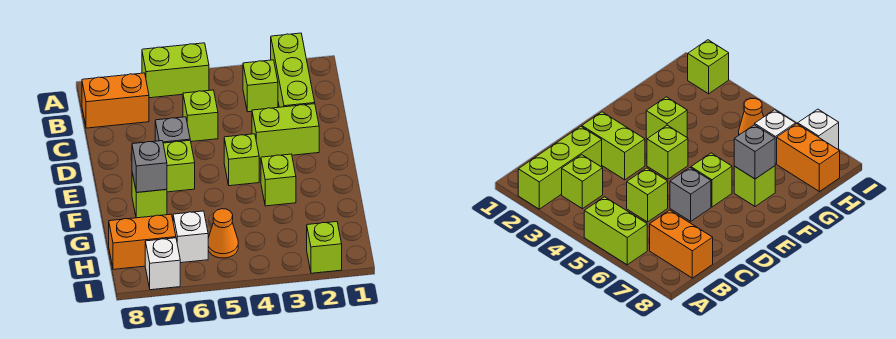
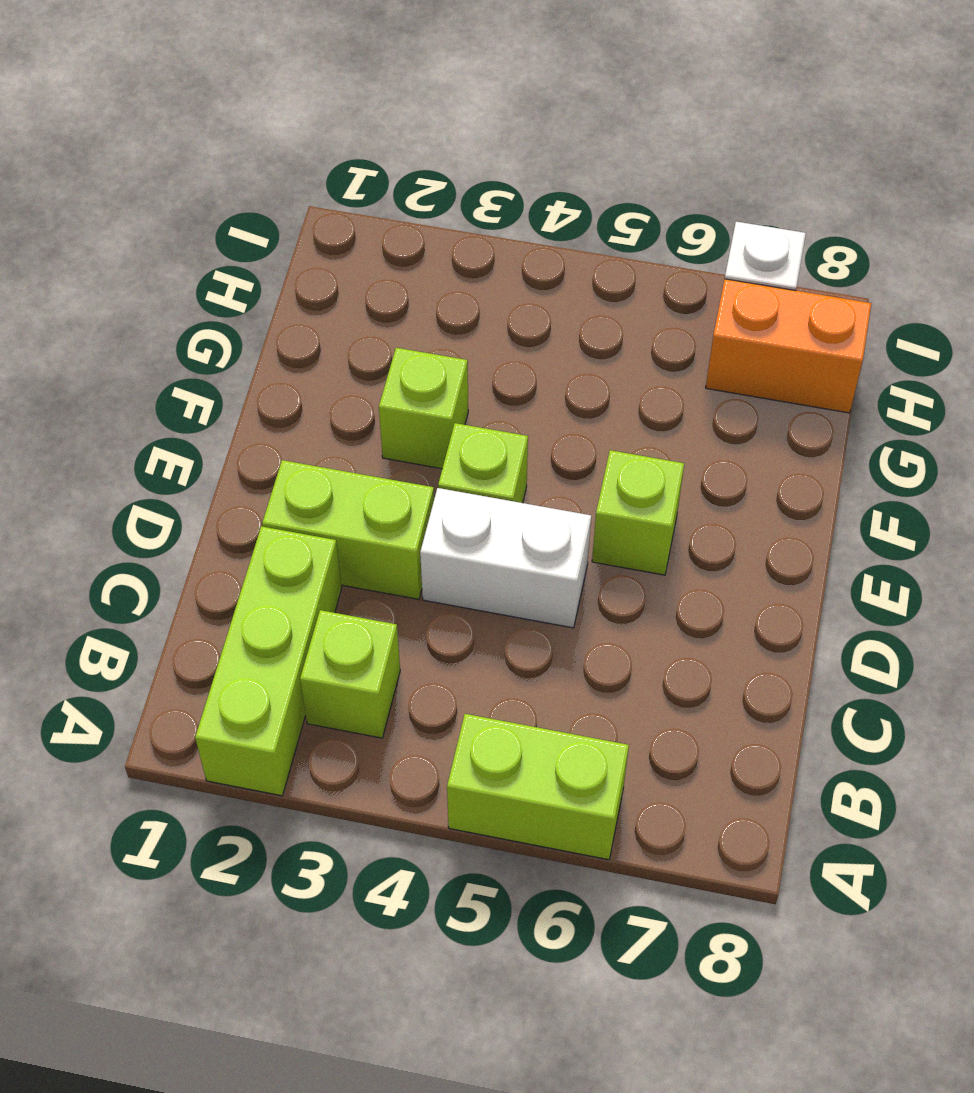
white brick D4:D5 level 1 -> none
none -> orange brick B7:B8 level 1
none -> lime brick C5 level 1
none -> grey brick D6 level 1

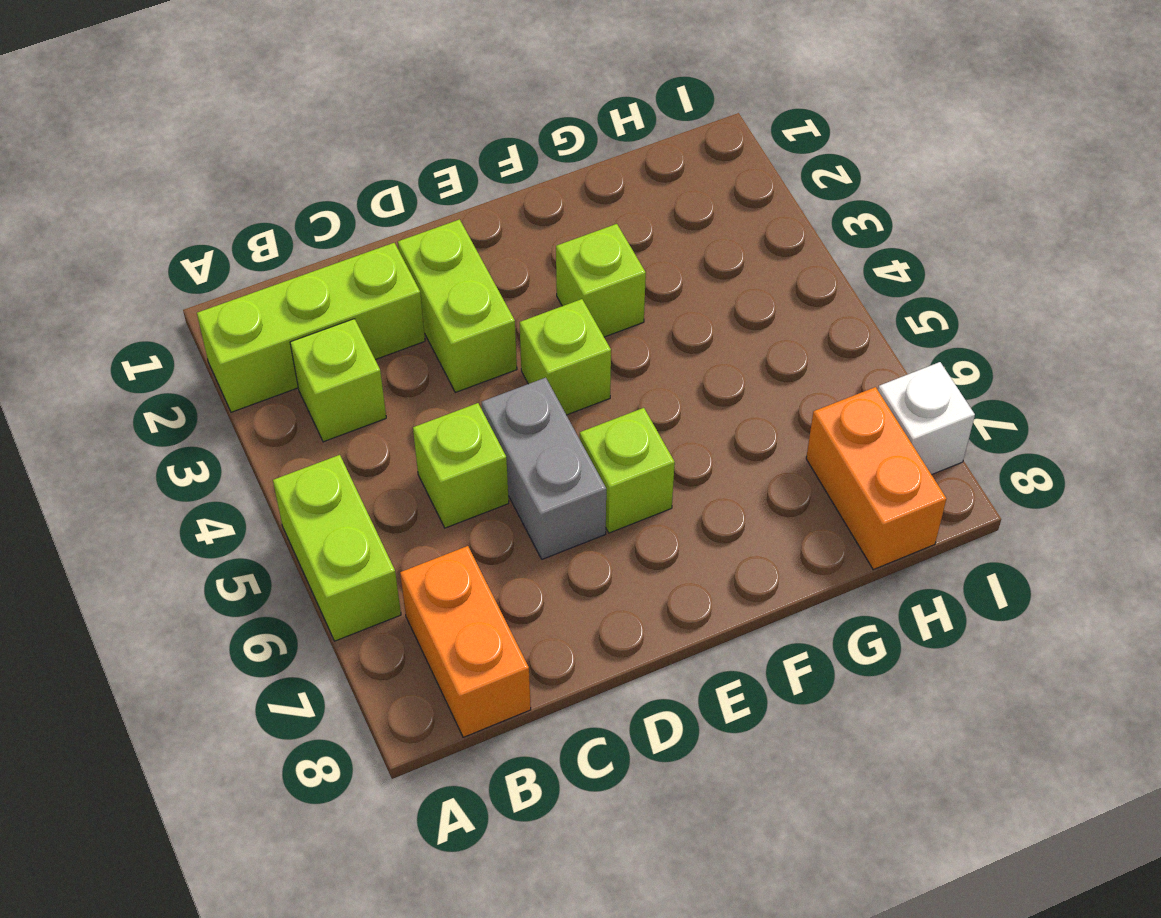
grey brick D5:D6 level 1 -> grey brick D6 level 1
none -> lime brick F7 level 1
none -> orange cone H5 level 1
none -> white brick H6 level 1

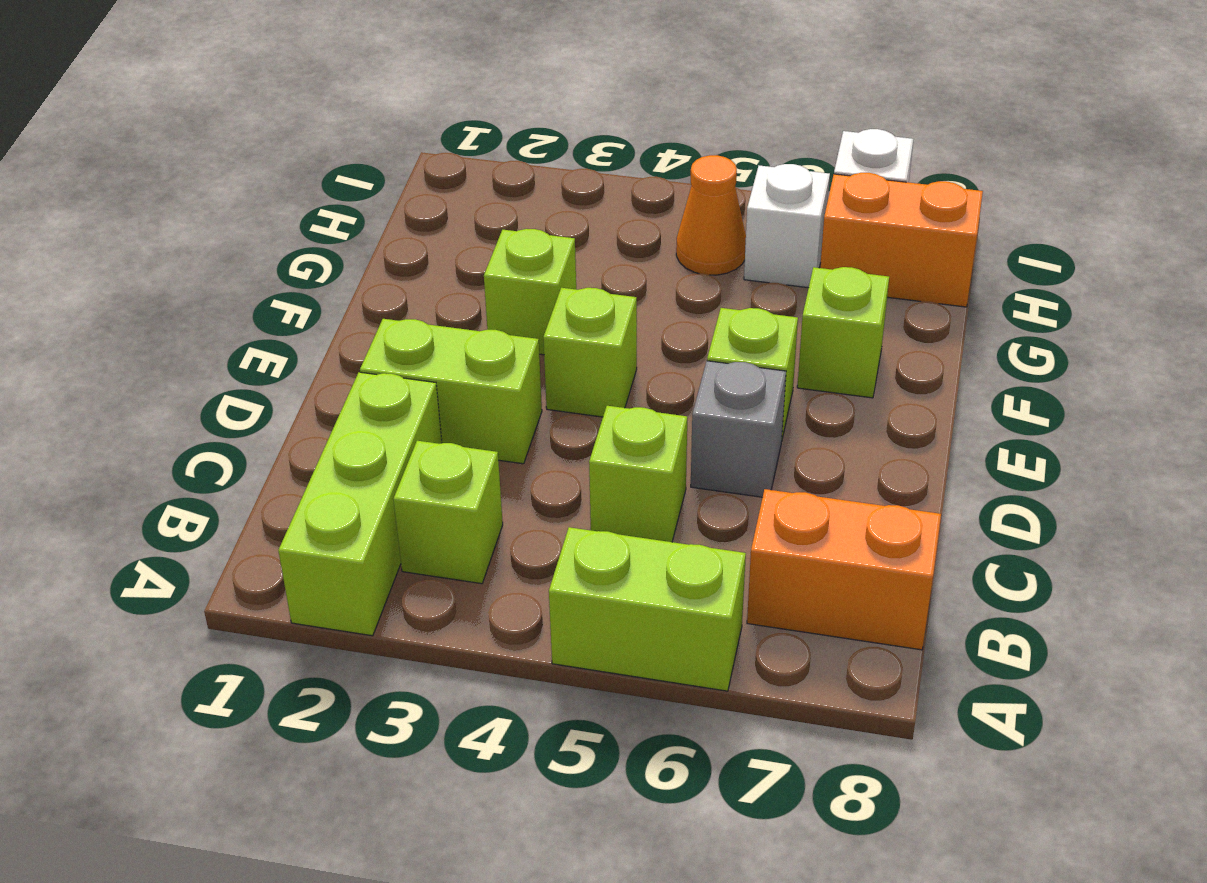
none -> lime brick I2 level 1
none -> grey brick F7 level 2

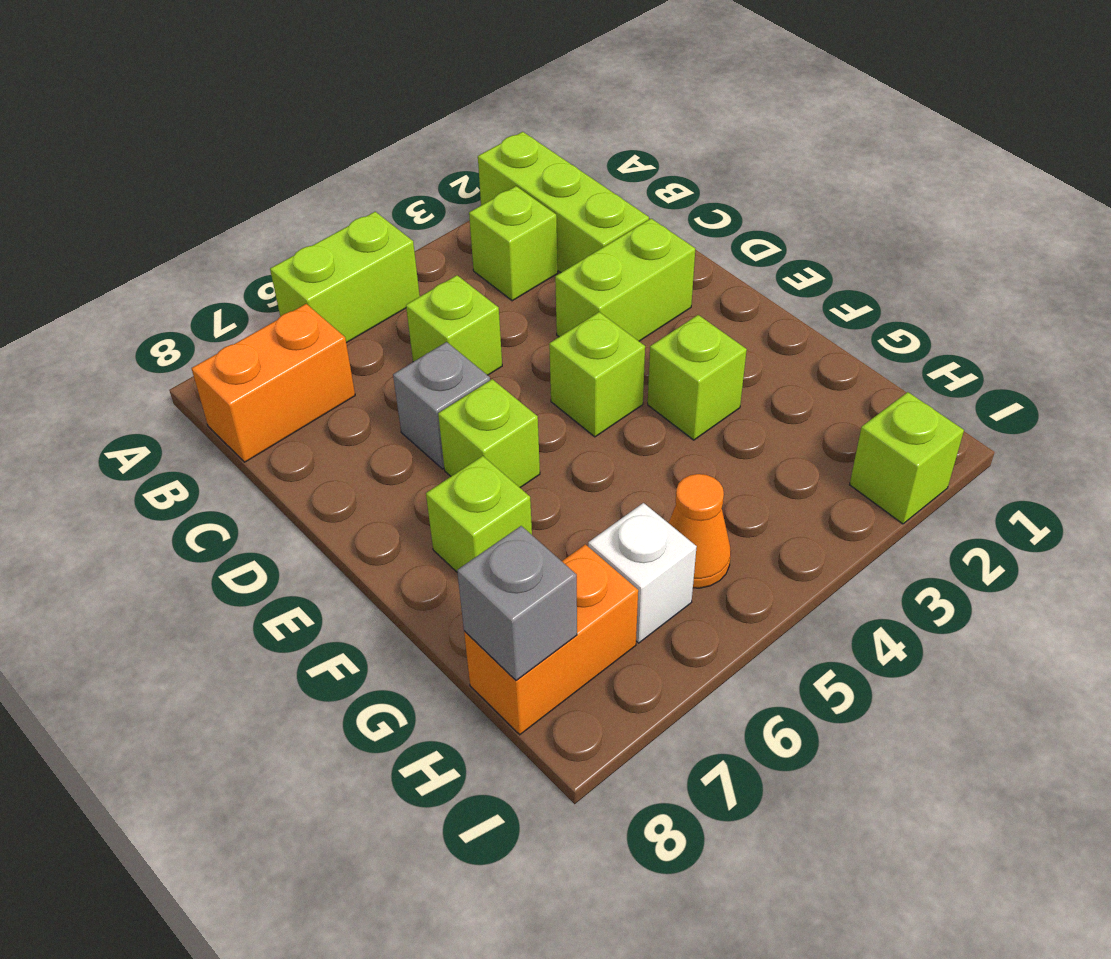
grey brick H8 level 2 -> grey brick F7 level 2
none -> white brick I7 level 1

